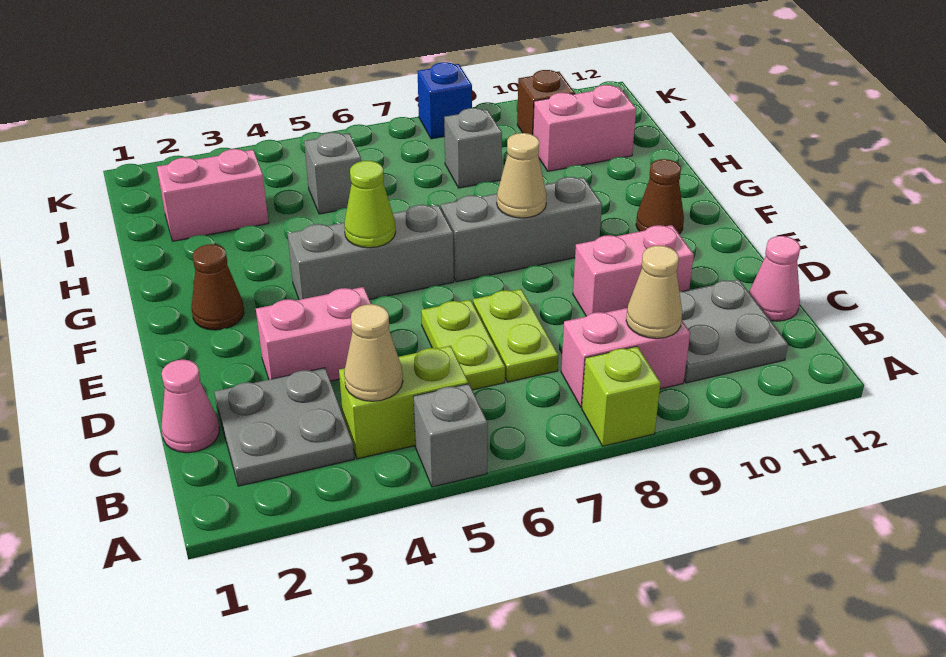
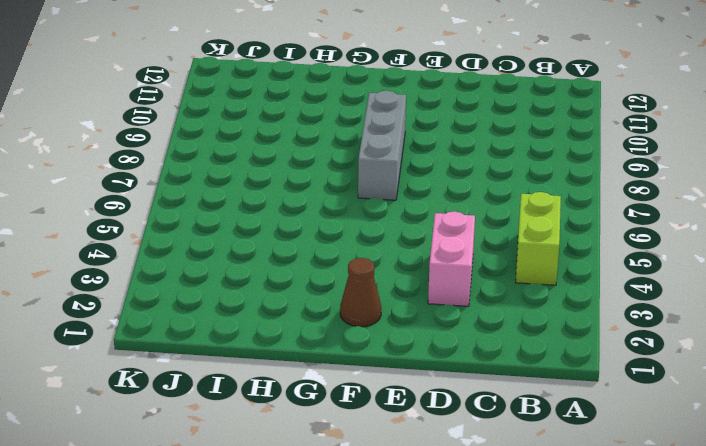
none -> grey brick A5 level 1
none -> lime brick A8 level 1
none -> grey plate B2:C3 level 1

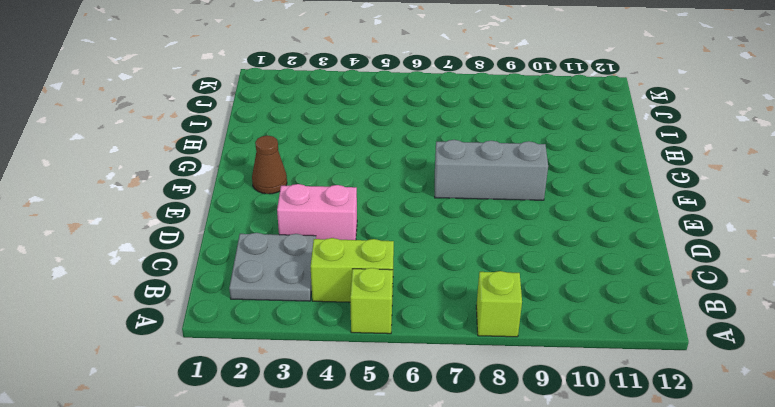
lime brick A5 level 1 -> grey brick A5 level 1
none -> pink brick B8:B9 level 1
none -> grey plate B10:C11 level 1
none -> pink cone C1 level 1

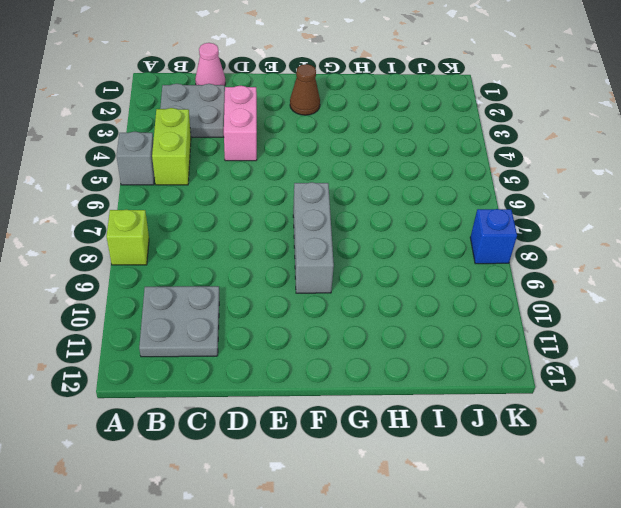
none -> pink brick B8:B9 level 1
none -> lime plate C6:D6 level 1
none -> lime plate C7:D7 level 1

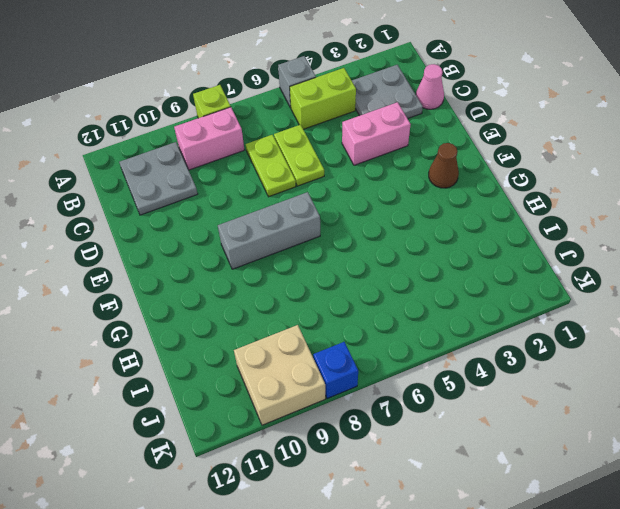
tan brick J9:K10 level 1 -> brown brick J10 level 1
none -> pink cone C12 level 1
none -> pink brick D9:D10 level 1
none -> grey brick F4:F6 level 1

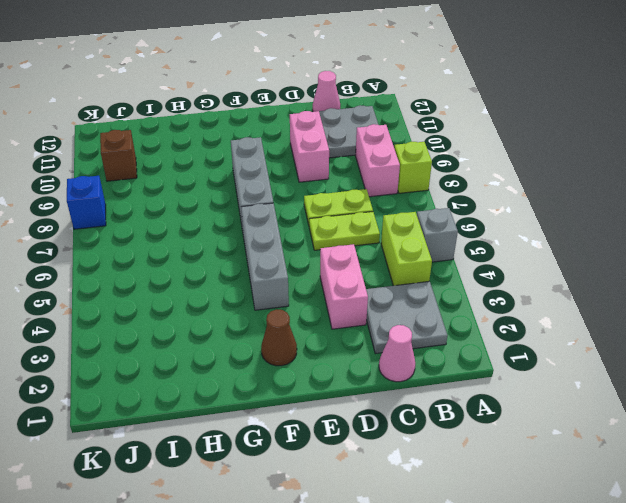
none -> brown cone F11 level 1
none -> pink brick I2:I3 level 1
none -> grey brick I5 level 1

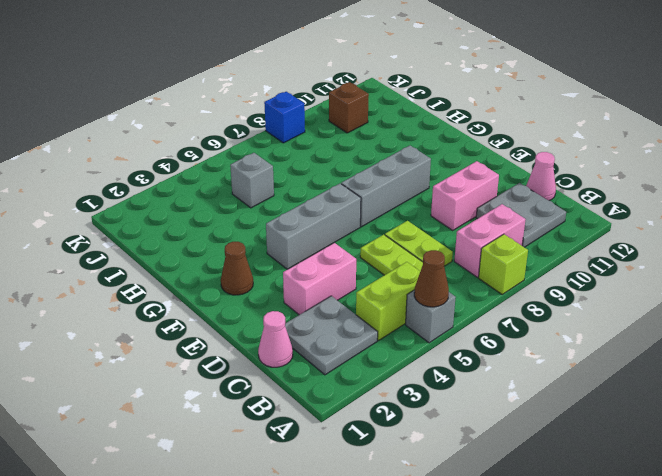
brown cone A5 level 2 -> brown cone F11 level 1
none -> pink brick I2:I3 level 1
none -> grey brick I8 level 1
none -> pink brick I10:I11 level 1

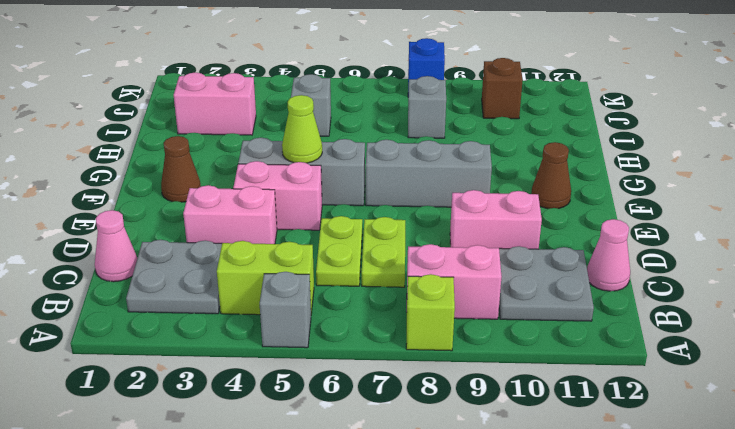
pink brick E4:E5 level 1 -> pink brick I10:I11 level 1
none -> tan cone B4 level 2
none -> tan cone B9 level 2
none -> tan cone F8 level 2

